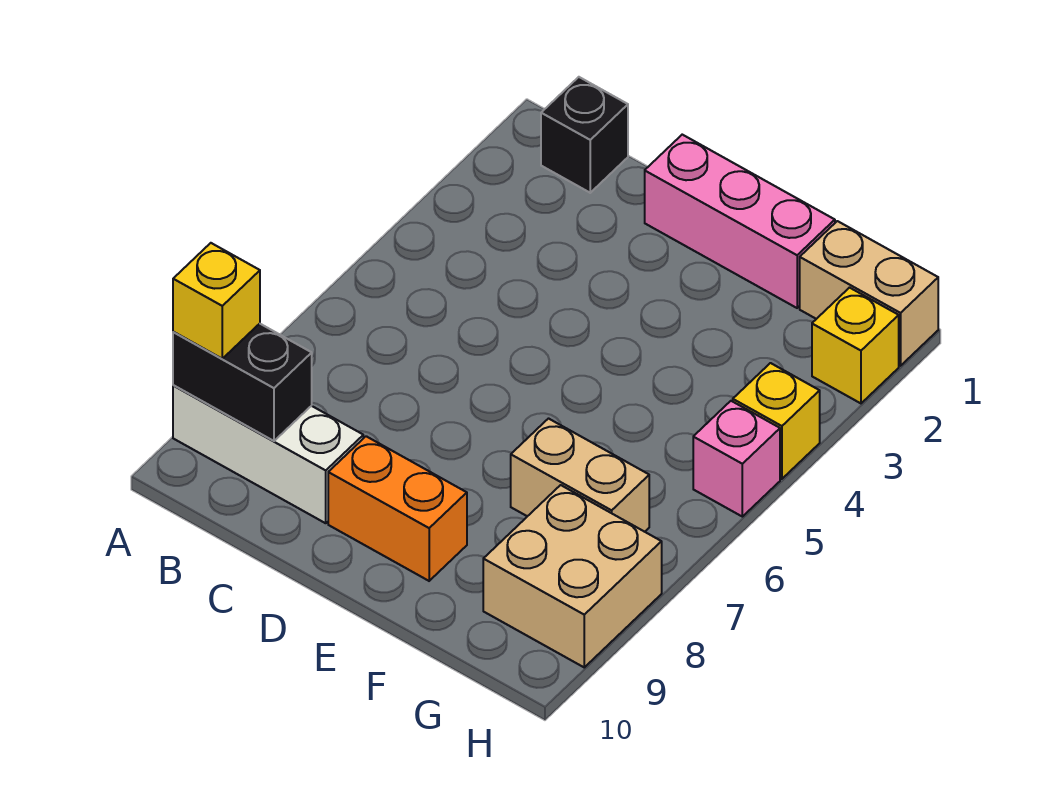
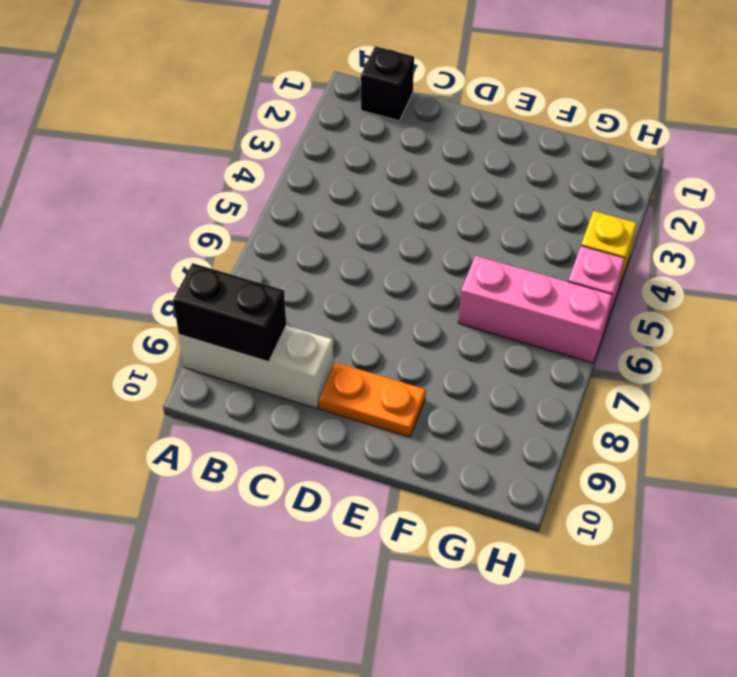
orange plate D9:E9 level 1 -> orange brick D9:E9 level 1
pink brick F6:H6 level 1 -> pink brick D1:F1 level 1
none -> tan brick F7:G7 level 1
none -> tan brick G1:H1 level 1
none -> tan brick G8:H9 level 1

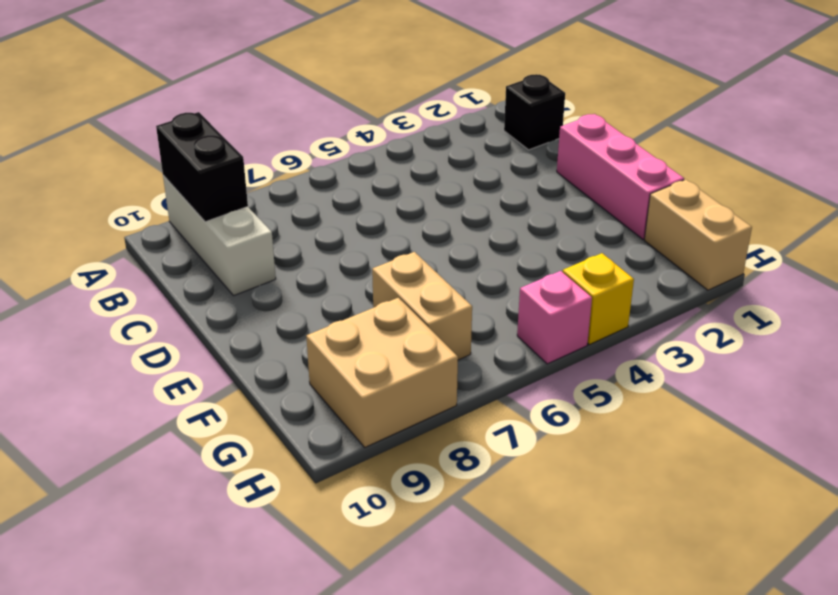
none -> orange brick D9:E9 level 1
none -> yellow brick H2 level 1
none -> yellow brick A9 level 3

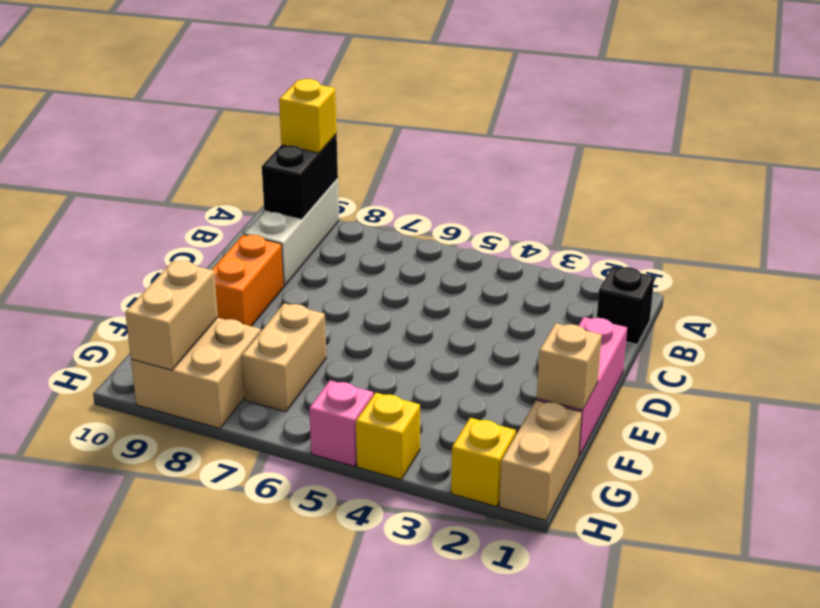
tan brick F1 level 2 -> none
tan brick G9:H9 level 2 -> none

